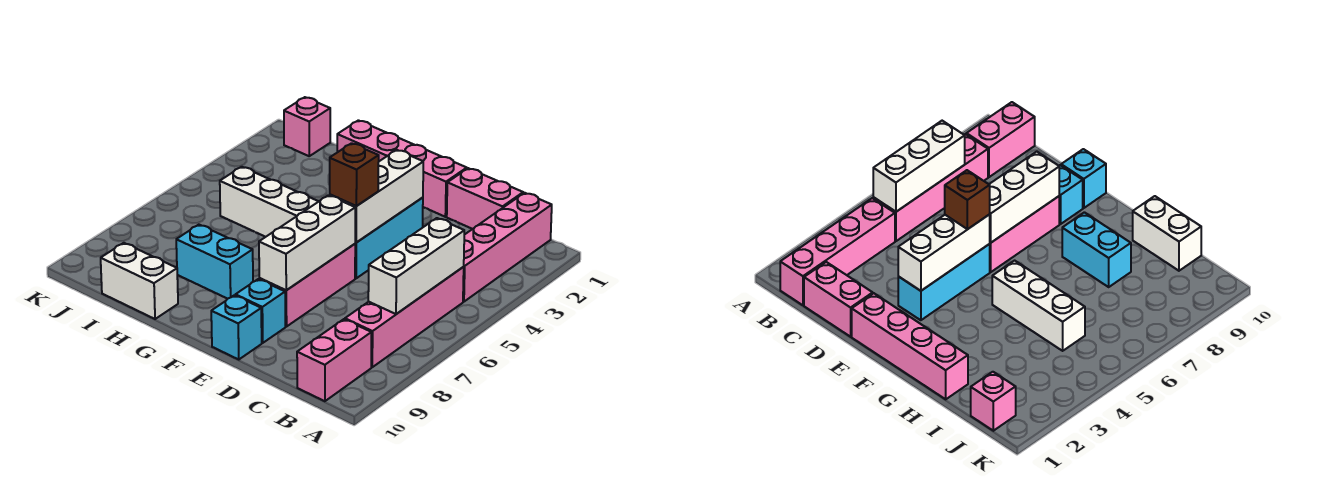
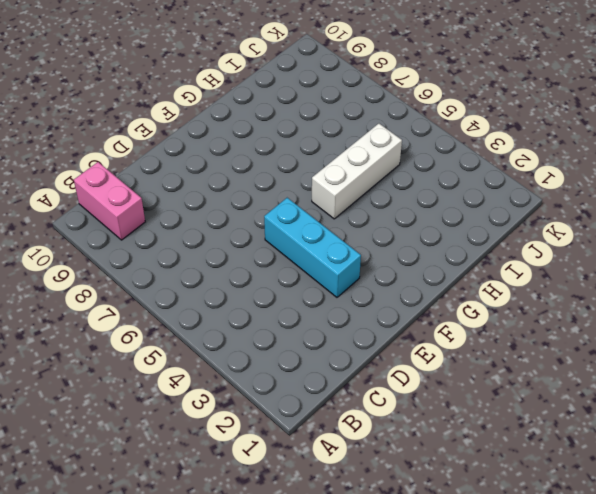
none -> pink brick B1:B4 level 1
none -> pink brick B5:B8 level 1
none -> pink brick C1:D1 level 1

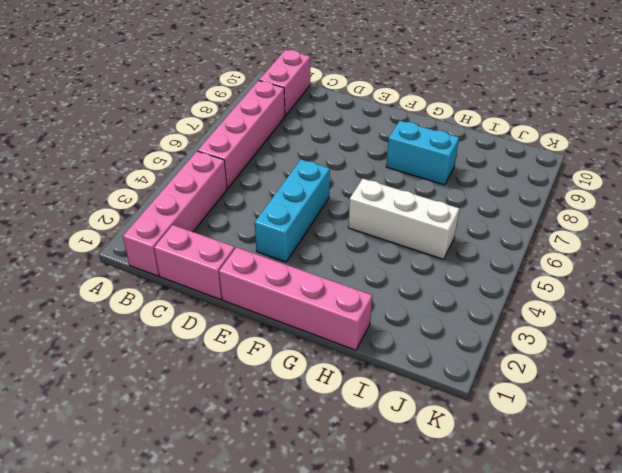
none -> pink brick E6:E8 level 1
none -> cyan brick E9 level 1
none -> cyan brick E10 level 1

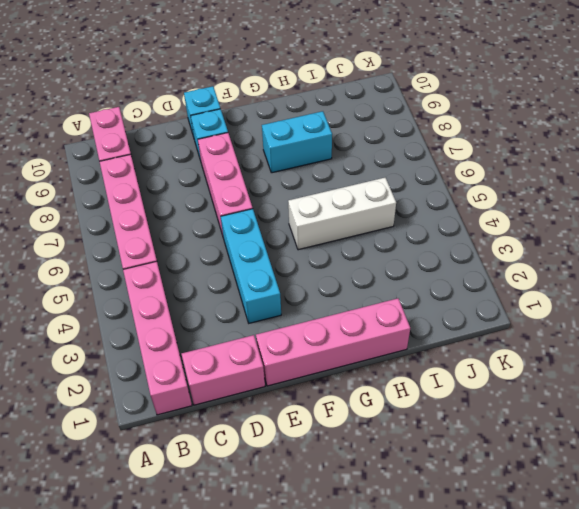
none -> white brick H10:I10 level 1
none -> pink brick J1 level 1
none -> white brick B5:B7 level 2

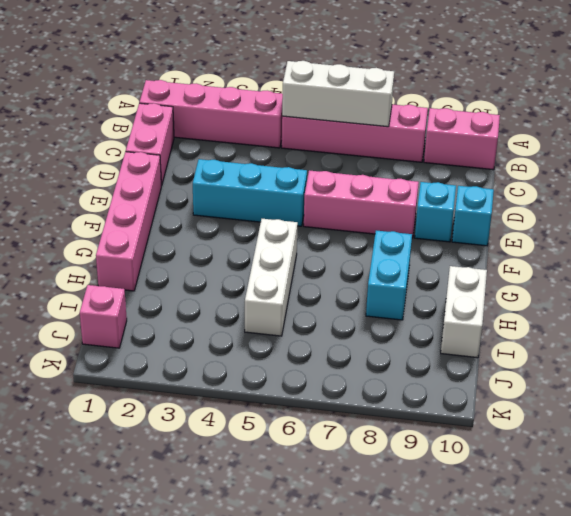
none -> white brick E3:E5 level 2
none -> white brick E6:E8 level 2
none -> brown brick E5 level 3

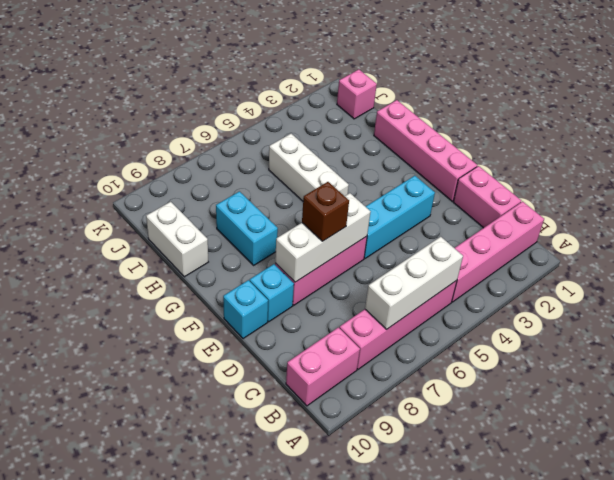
brown brick E7 level 3 -> brown brick E5 level 3
none -> white brick E3:E5 level 2

